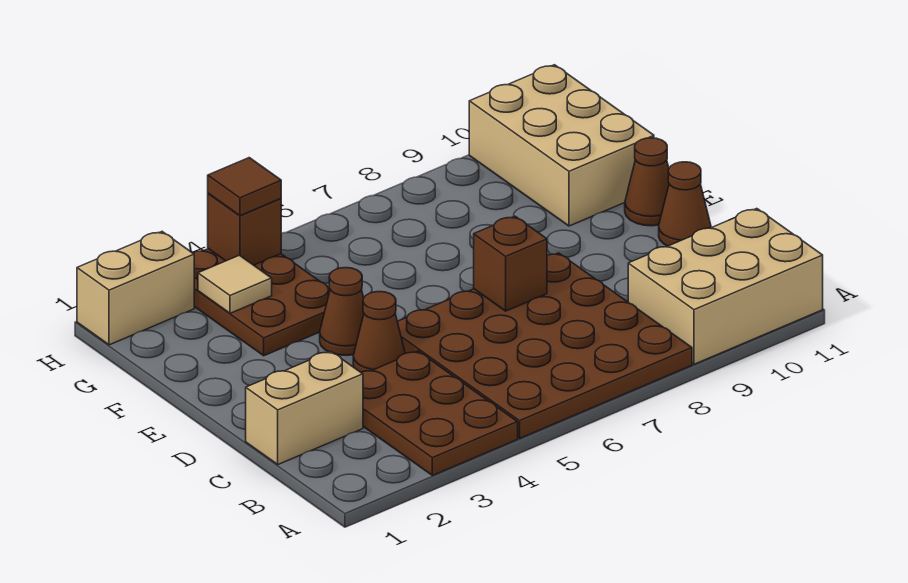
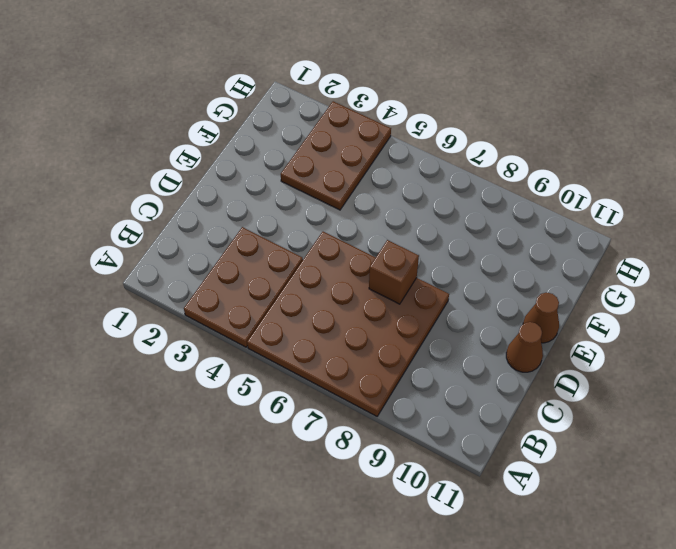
none -> tan brick A9:B11 level 1
none -> tan brick C1:C2 level 1
none -> brown cone D4 level 1

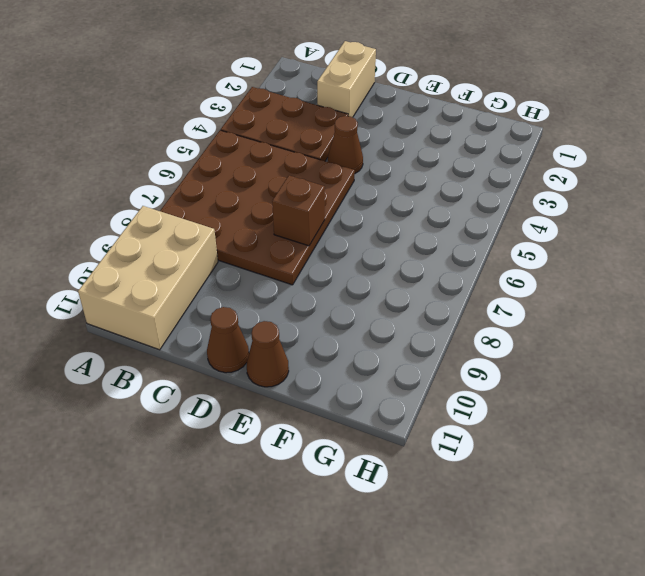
none -> brown cone E4 level 1
none -> brown plate F3:H4 level 1
none -> tan brick F10:H11 level 1

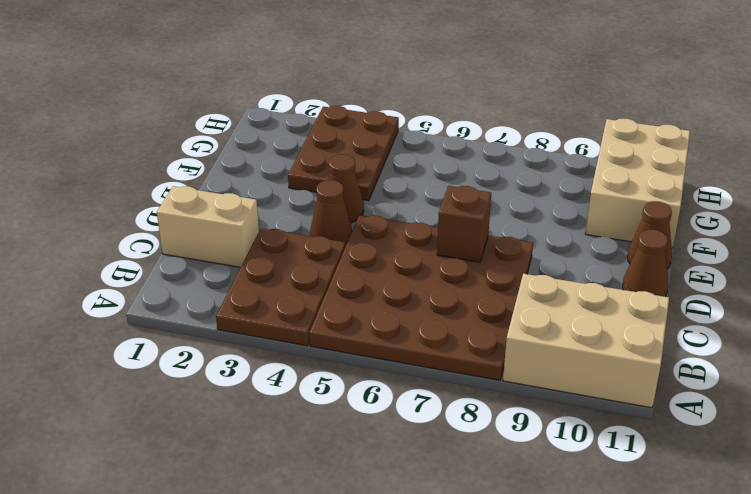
none -> tan brick H1:H2 level 1
none -> tan tile G3 level 2
none -> brown brick H4 level 2

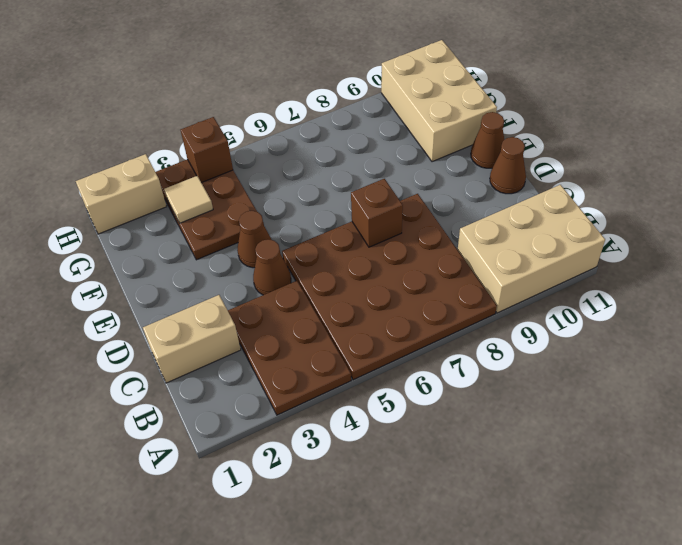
none -> brown tile H4 level 3

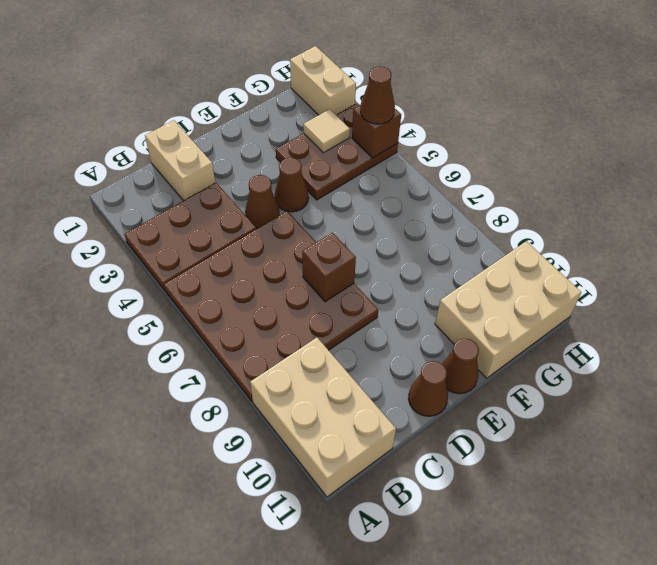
brown cone H4 level 3 -> brown tile H4 level 3

